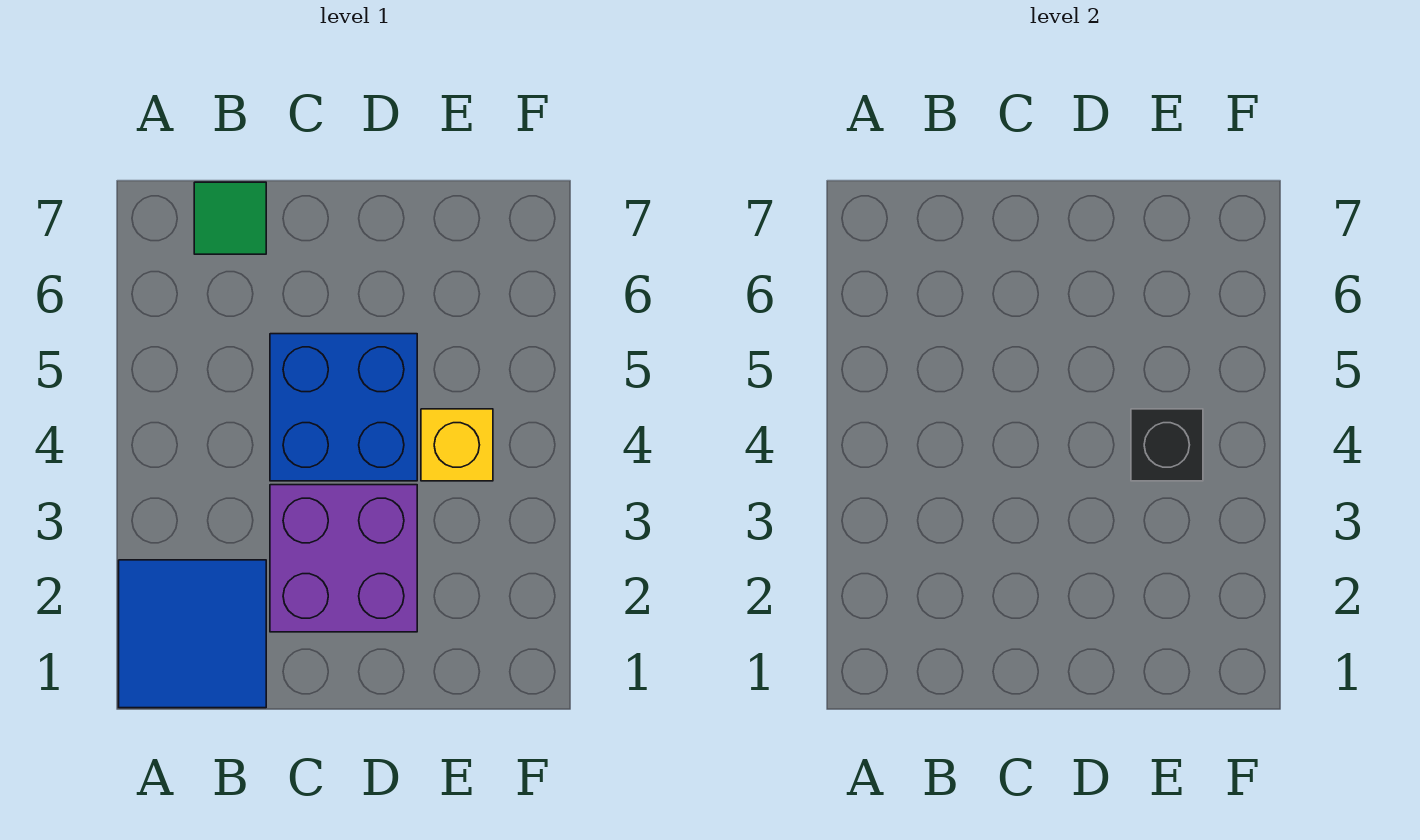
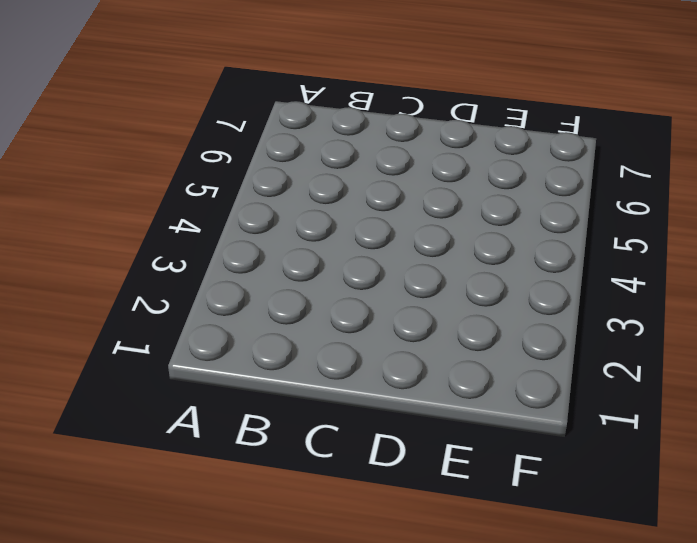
none -> blue tile A1:B2 level 1
none -> green tile B7 level 1

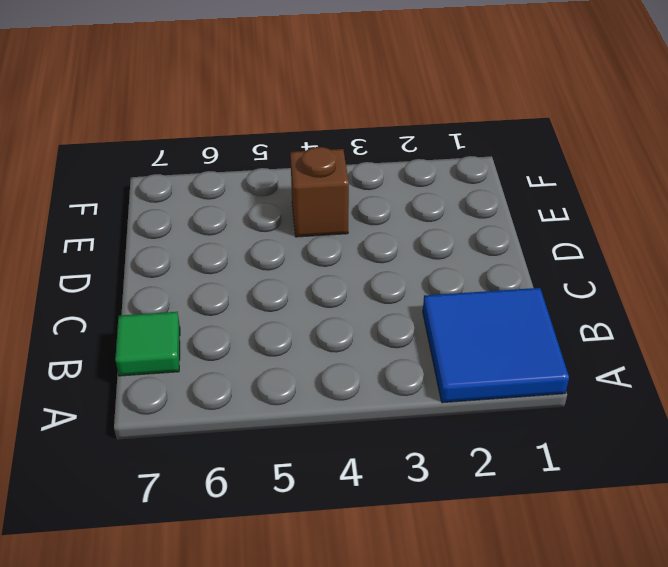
brown brick E4 level 1 -> yellow brick E4 level 1
none -> purple brick C2:D3 level 1
none -> blue brick C4:D5 level 1

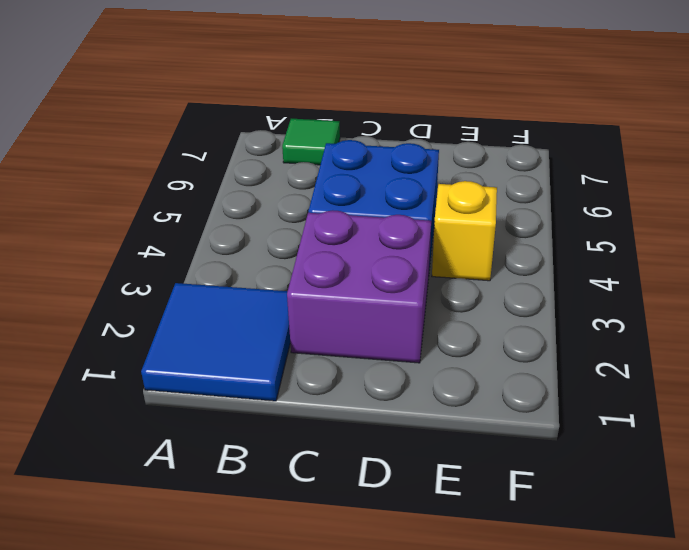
none -> black brick E4 level 2

